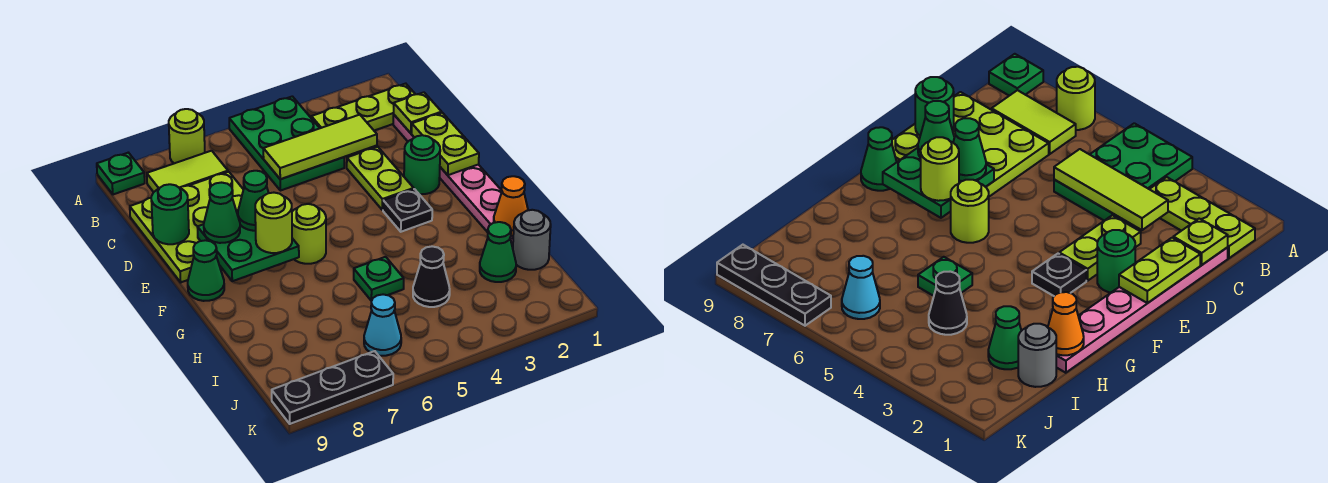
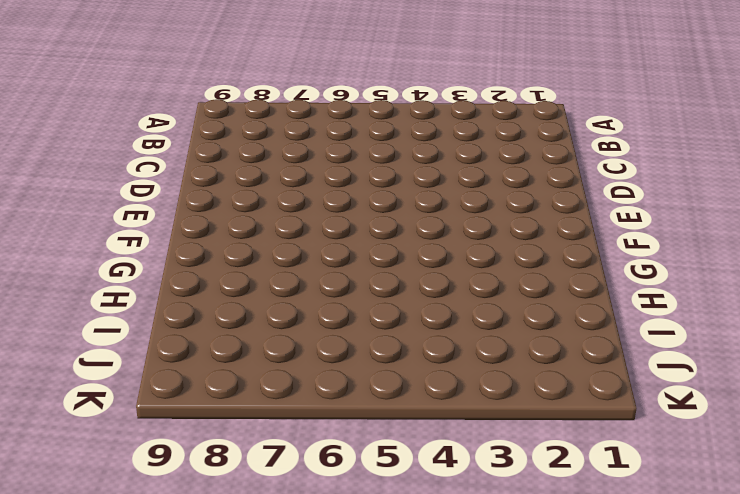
none -> green plate A4:C5 level 1
none -> lime round brick A7 level 1
none -> green plate A9 level 1

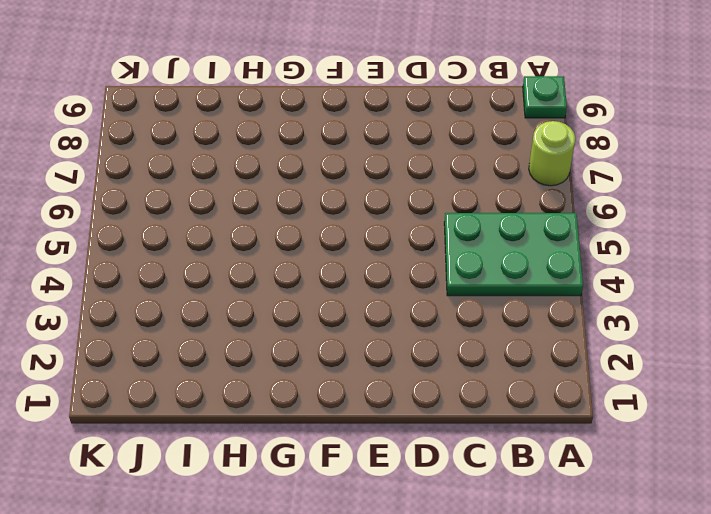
none -> lime plate B1:B3 level 1
none -> lime tile B7:B8 level 1
none -> pink plate C1:H1 level 1

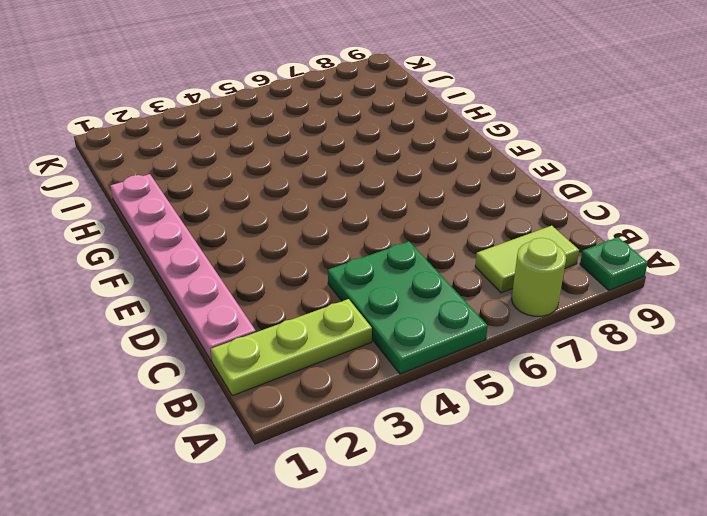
none -> lime plate C7:E9 level 1
none -> lime plate D3:E3 level 1
none -> green round brick E2 level 1

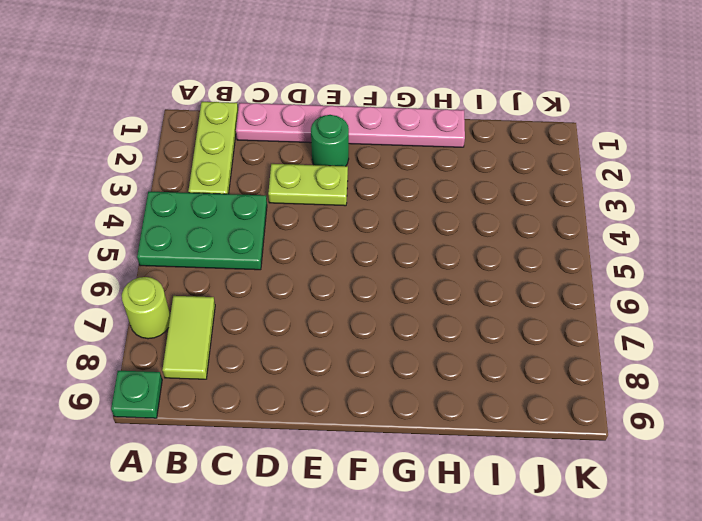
none -> lime plate C7:E9 level 1
none -> black plate F3 level 1
none -> lime round brick F6 level 1

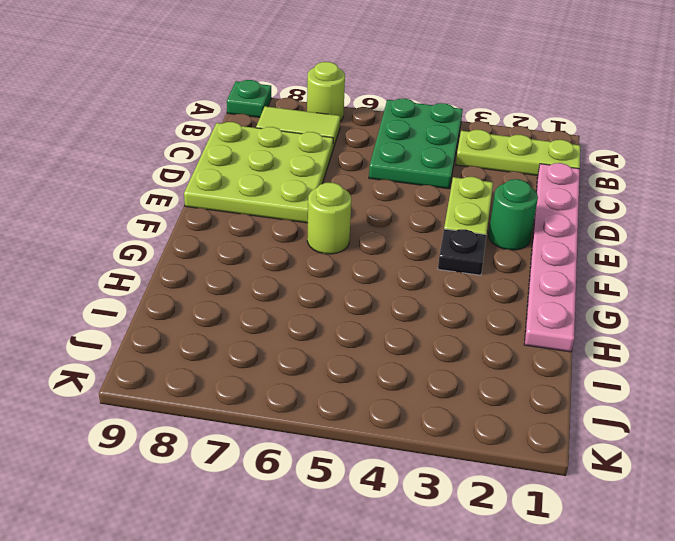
none -> green cone F9 level 1
none -> green plate H5 level 1
none -> grey round brick I1 level 1

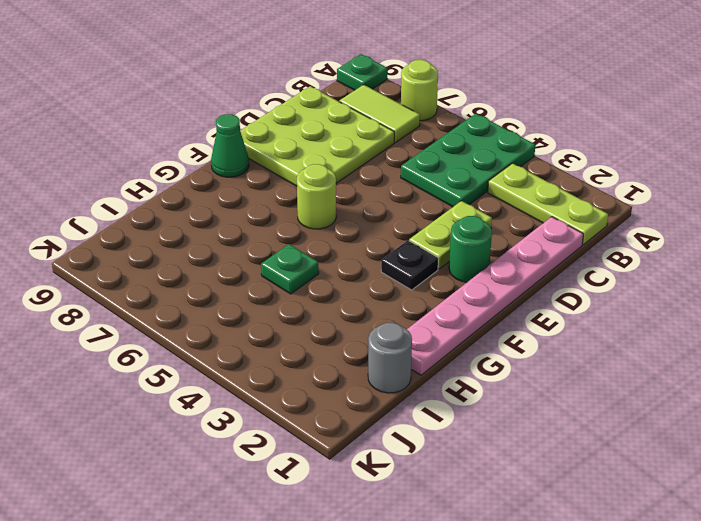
none -> green cone I2 level 1
none -> black cone I4 level 1
none -> cyan cone J6 level 1

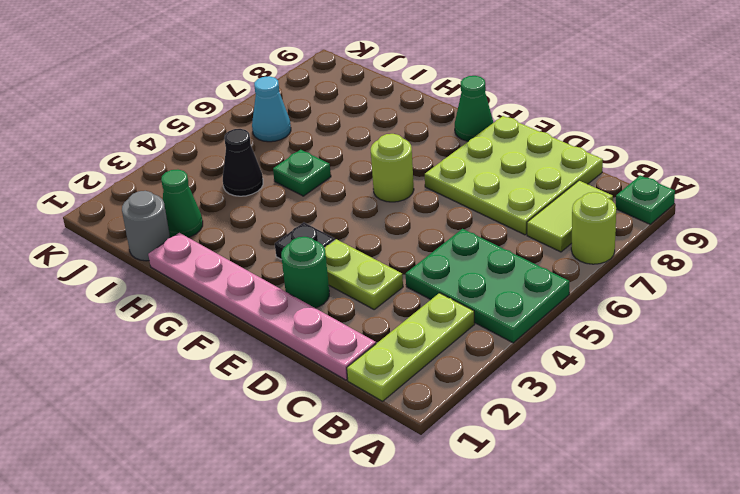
none -> black plate K7:K9 level 1
none -> lime plate C1 level 2
none -> lime tile C3:C5 level 2

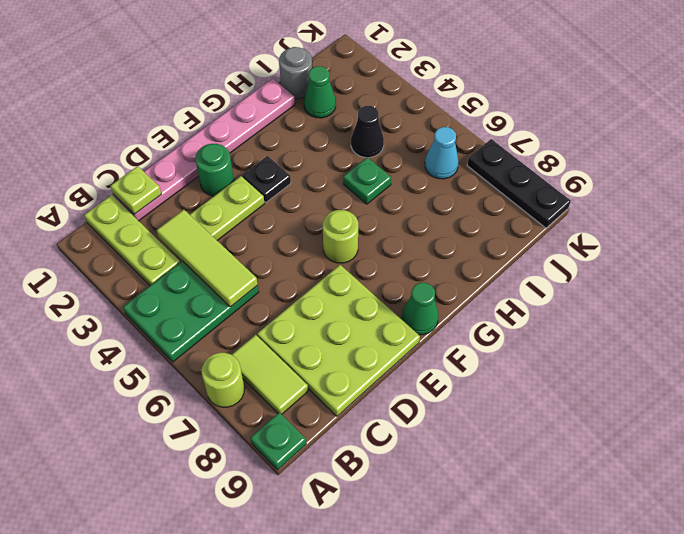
none -> lime plate D1:E1 level 2
none -> green round brick D9 level 2
none -> green plate E7:F8 level 2

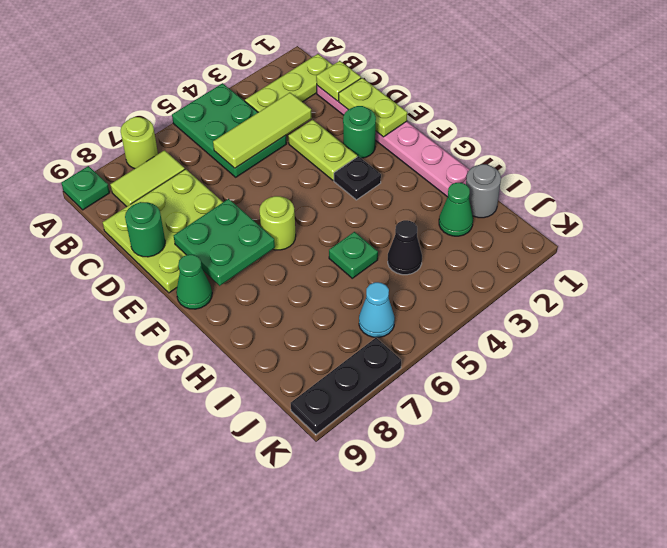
none -> orange cone H1 level 2
none -> green cone E7 level 3
none -> green cone E8 level 3

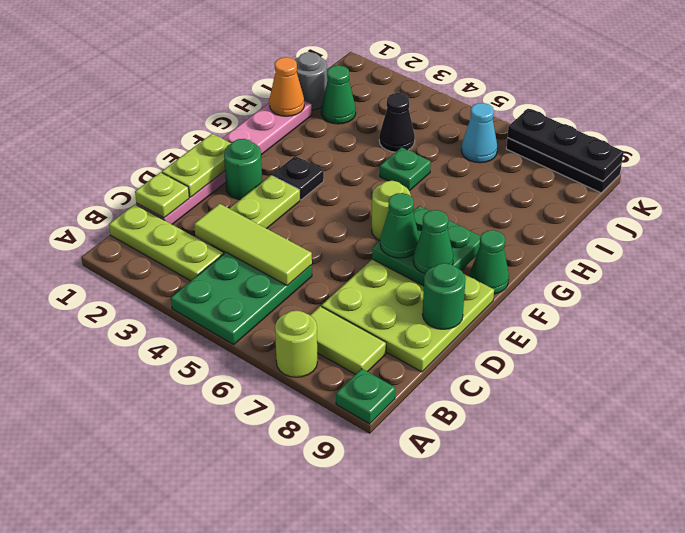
black plate K7:K9 level 2 -> none
none -> lime round brick F7 level 3

